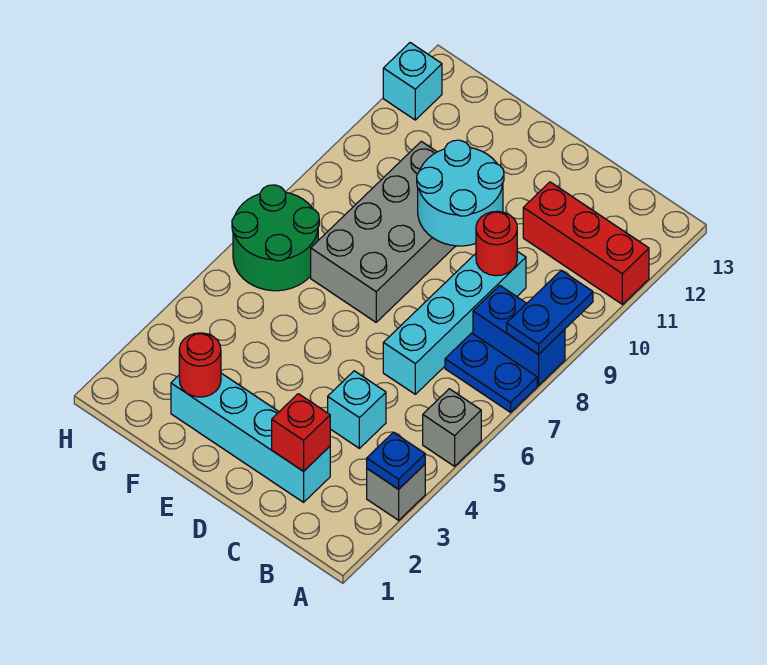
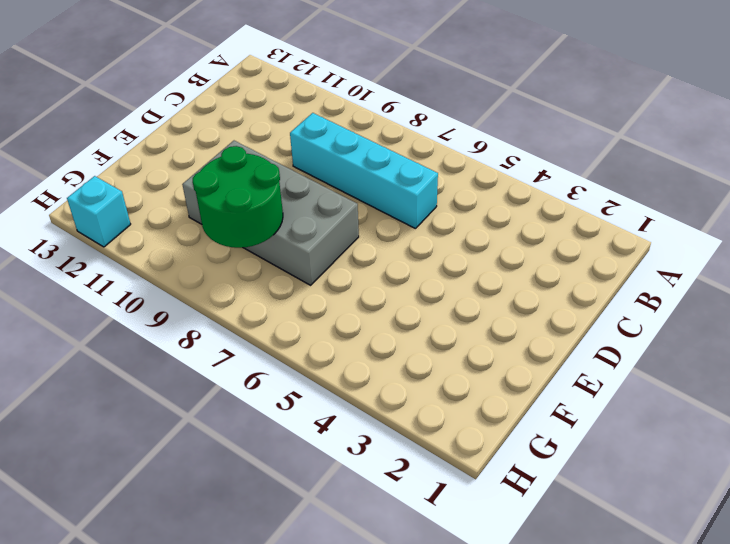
green round brick F8:G9 level 2 -> green round brick G6:H7 level 1
none -> grey brick A3 level 1
none -> grey brick A5 level 1
none -> blue plate A7:B7 level 1

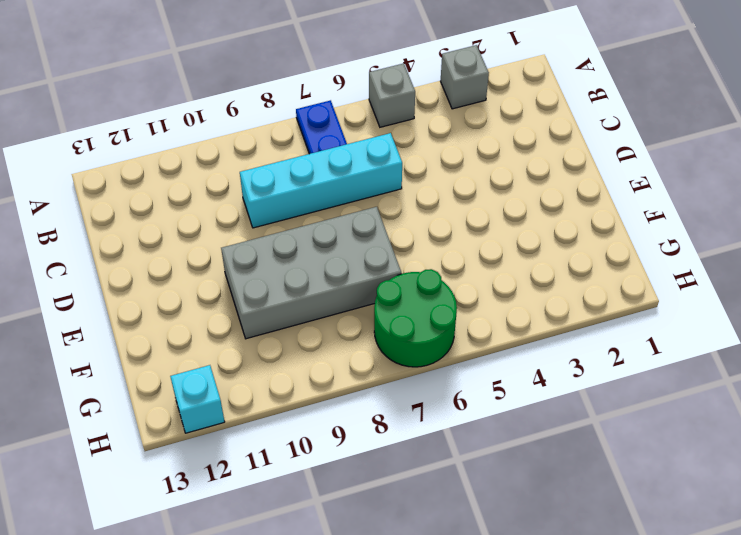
none -> blue brick A8:B8 level 1
none -> red brick A11:C11 level 1
none -> cyan brick C2:F2 level 1

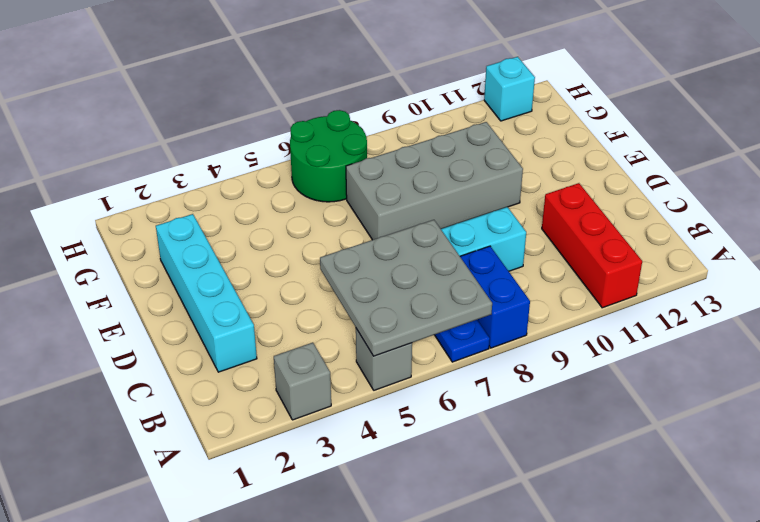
grey plate A5:C7 level 2 -> none
none -> cyan brick C4 level 1
none -> blue plate A3 level 2
none -> blue plate A8:A9 level 2

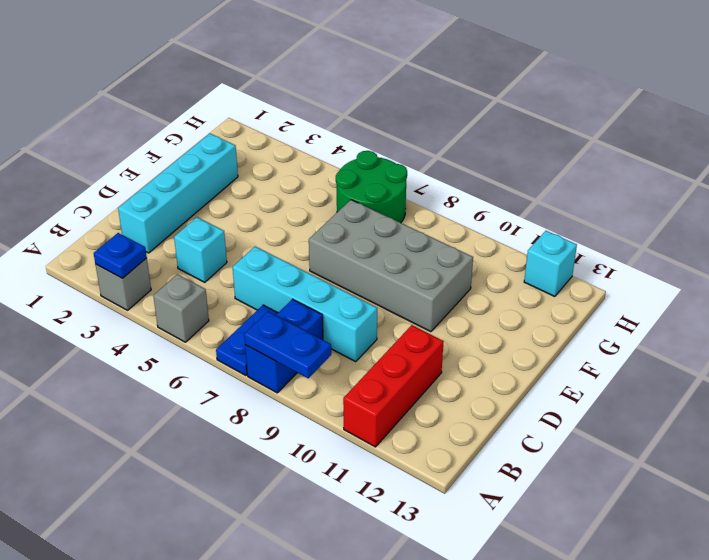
none -> red brick C2 level 2
none -> red round brick C9 level 2
none -> cyan round brick D9:E10 level 2

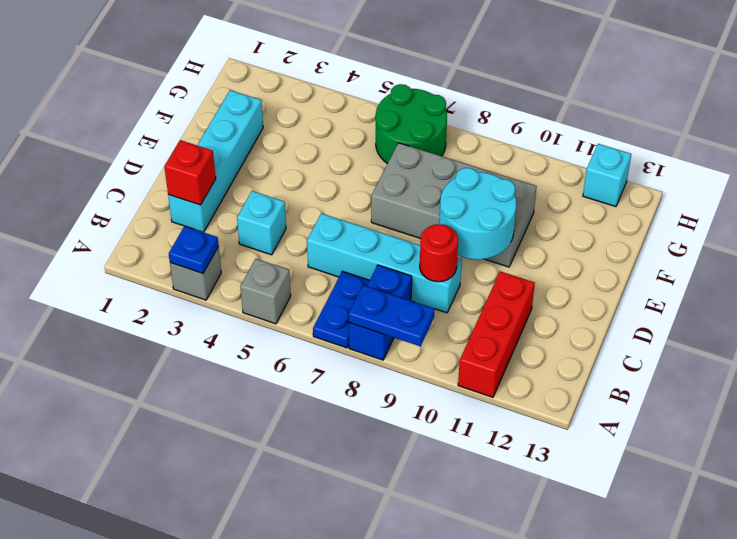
none -> red round brick F2 level 2

